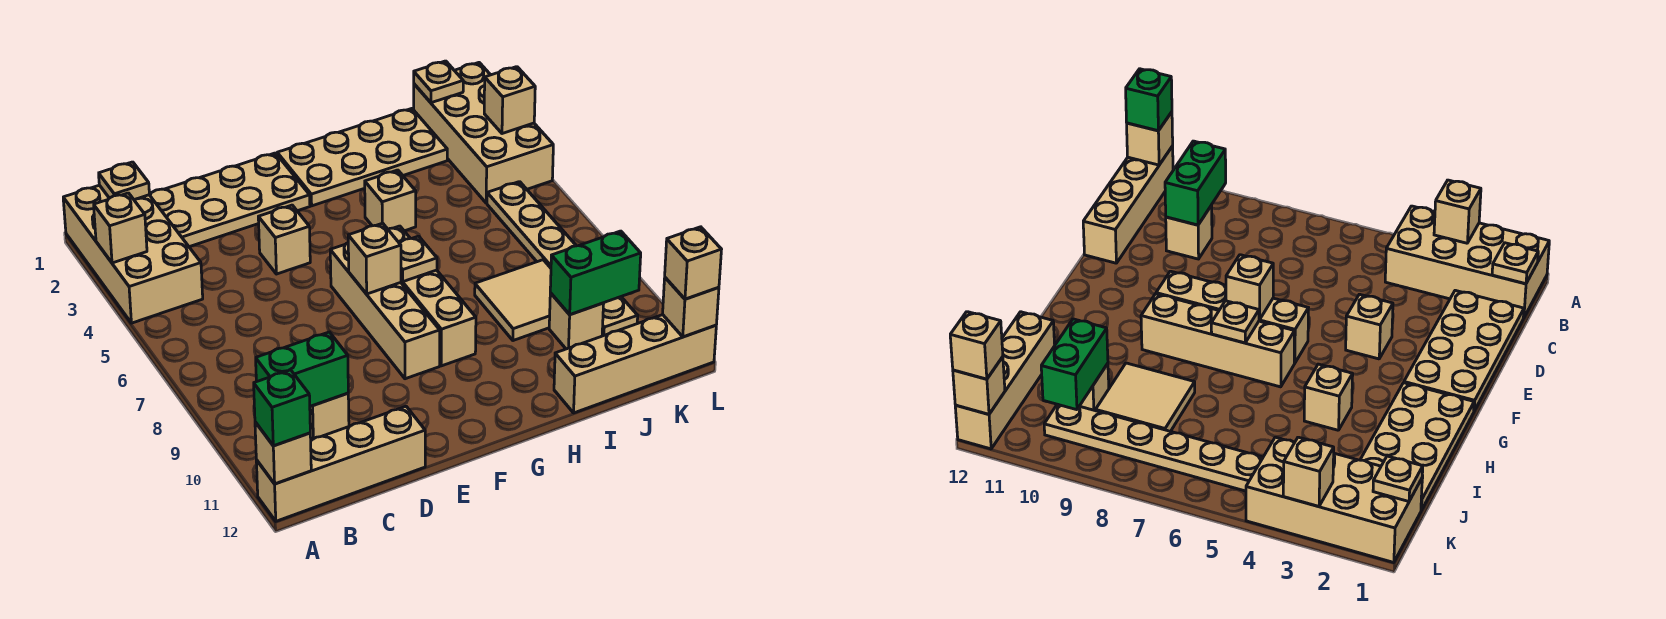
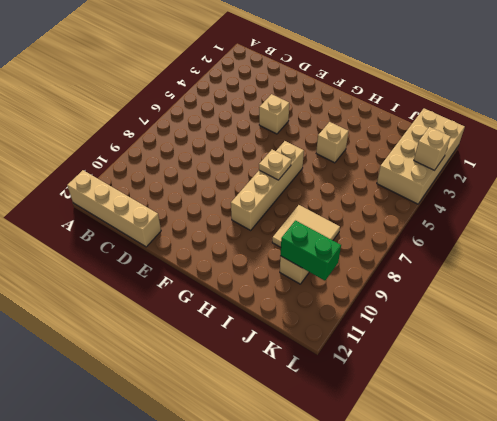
none -> tan brick A1:B4 level 1
none -> tan plate C1:F2 level 1
none -> tan brick C10 level 1

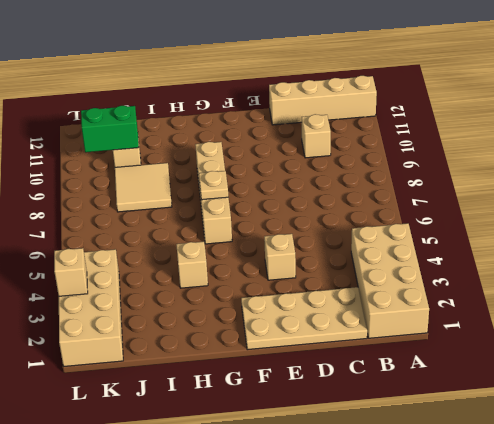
none -> tan brick F6:F9 level 1
none -> tan plate G1:J2 level 1
none -> tan brick I12:L12 level 1

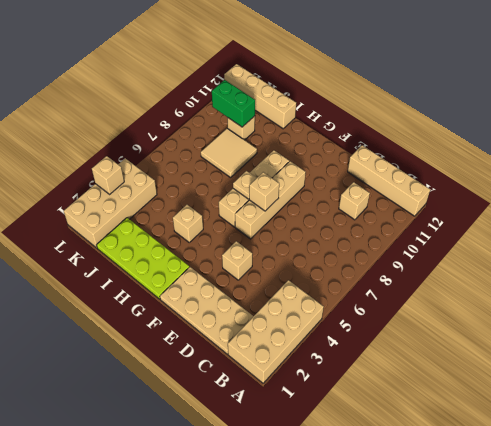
lime plate G1:J2 level 1 -> tan plate G1:J2 level 1
none -> tan plate K5:K10 level 1
none -> tan brick A3 level 2
none -> tan brick A12 level 2

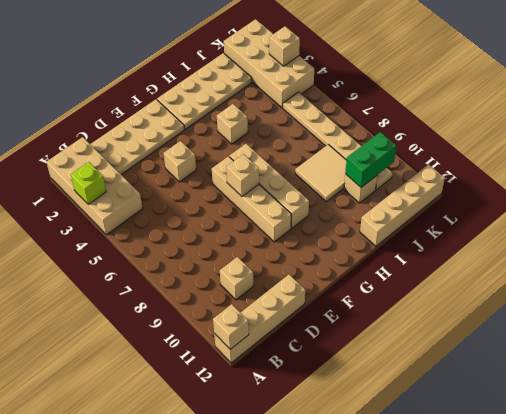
lime brick A3 level 2 -> tan brick A3 level 2
none -> tan plate B1 level 2
none -> green brick B10:C10 level 2
none -> tan plate G7 level 2

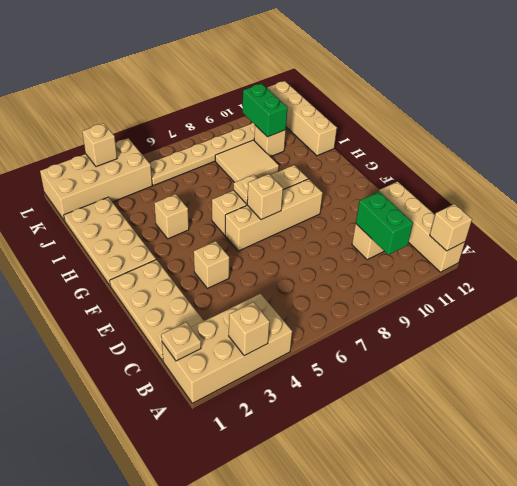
none -> tan plate K1 level 2
none -> tan brick L12 level 2
none -> green brick A12 level 3

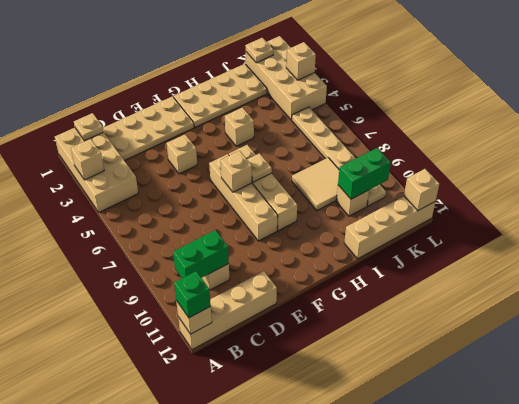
none -> tan brick L12 level 3

